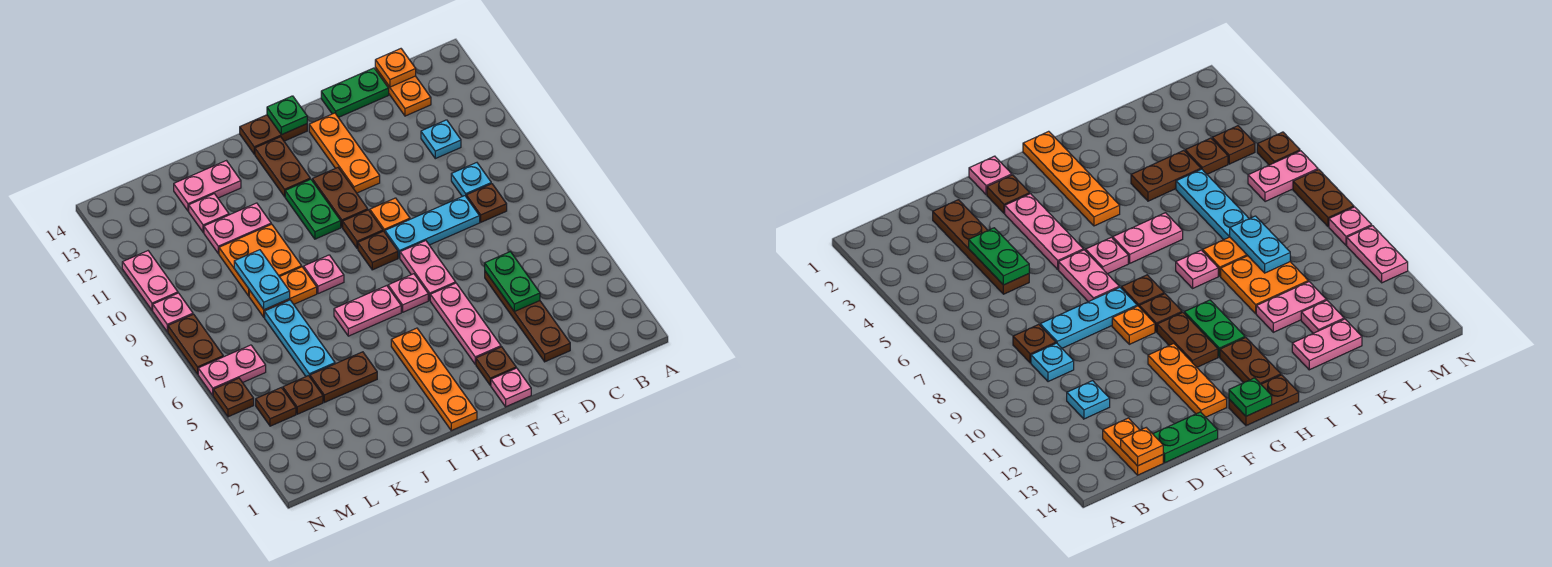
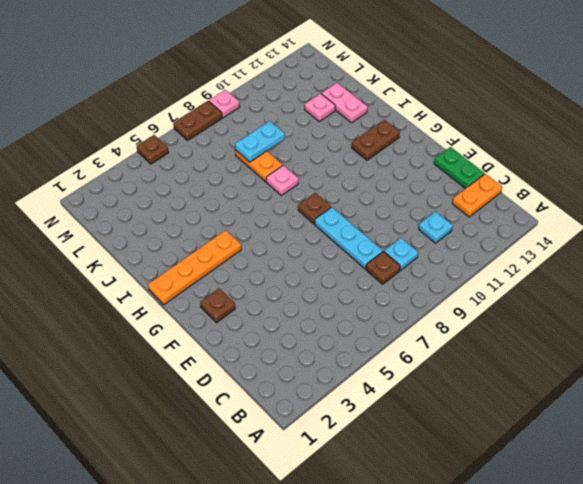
none -> brown plate D2:D5 level 1
none -> pink plate F1 level 1
none -> pink plate F3:F5 level 1
none -> pink plate F6:F7 level 1

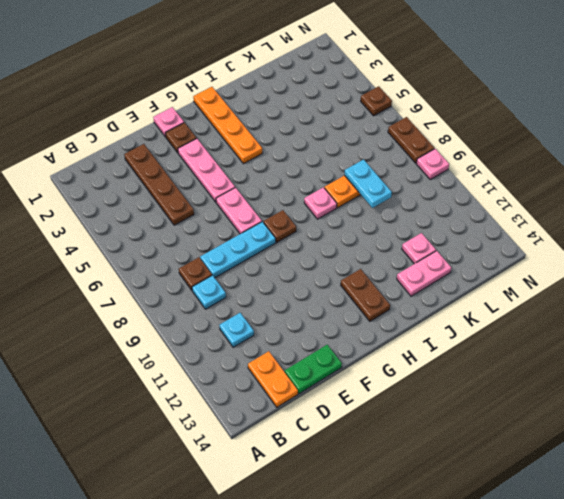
none -> orange plate F9 level 1
none -> orange plate F11:F13 level 1
none -> pink plate G6 level 1
none -> brown plate G9 level 1

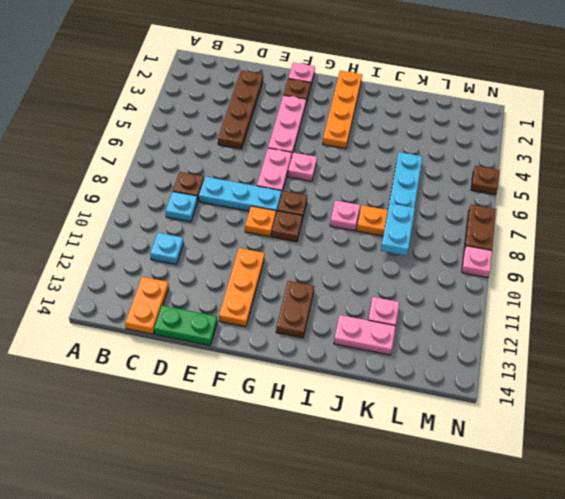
none -> brown plate G10:G11 level 1
none -> brown plate G14:H14 level 1
none -> pink plate H6:I6 level 1
none -> green plate H10:H11 level 1

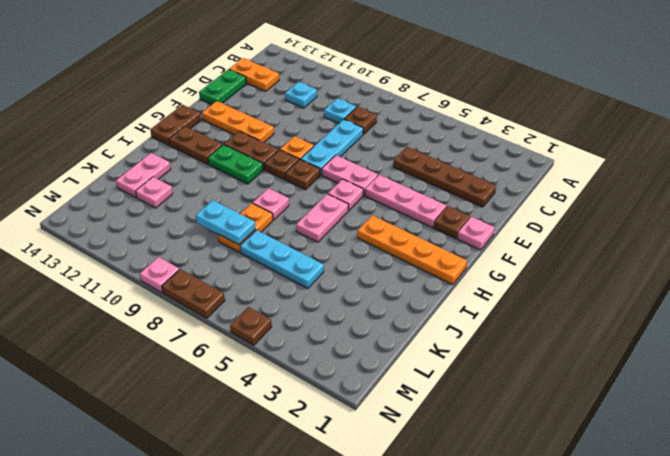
none -> brown plate J4:K4 level 1
none -> orange plate J9:K10 level 1
none -> pink plate J11:K11 level 1
none -> brown plate L4 level 1

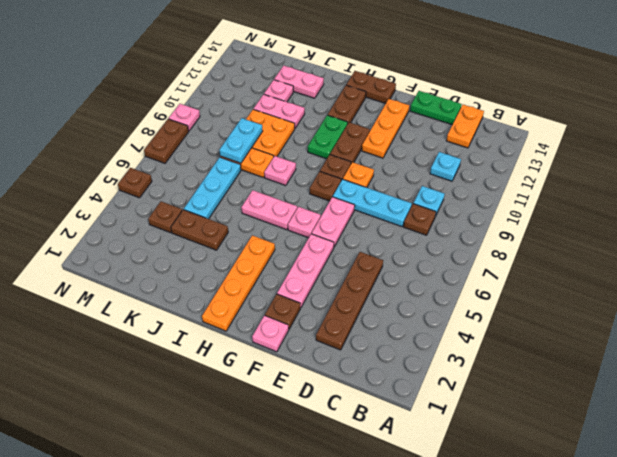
none -> brown plate M4 level 1
none -> pink plate M6:N6 level 1
none -> pink plate N10:N11 level 1
none -> orange plate C14 level 2

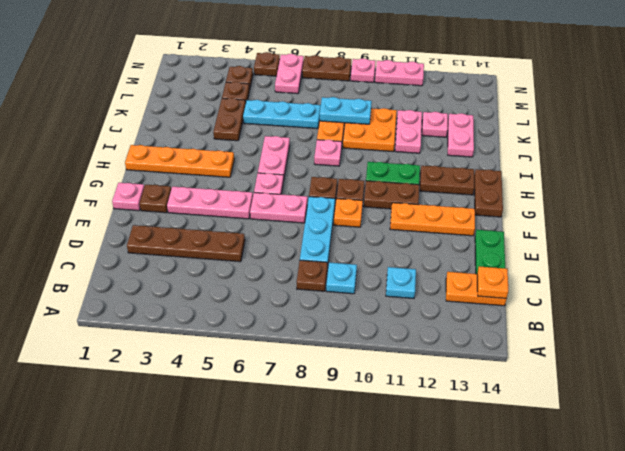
none -> green plate D4:D5 level 2
none -> green plate G14 level 2

